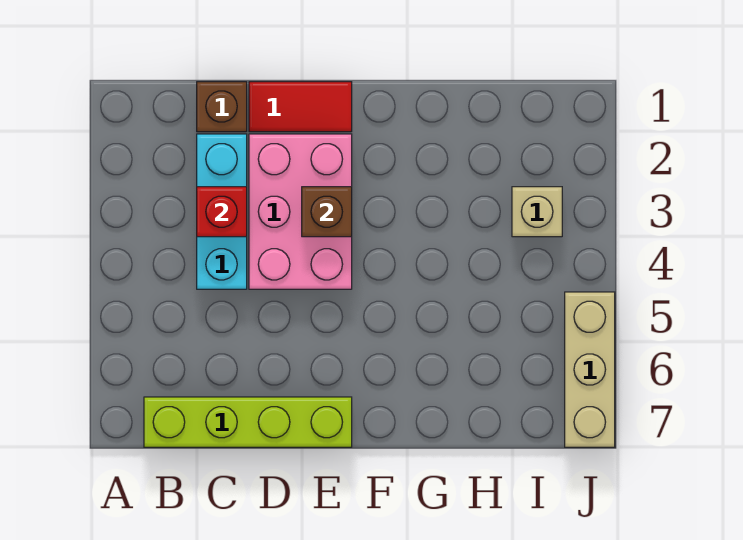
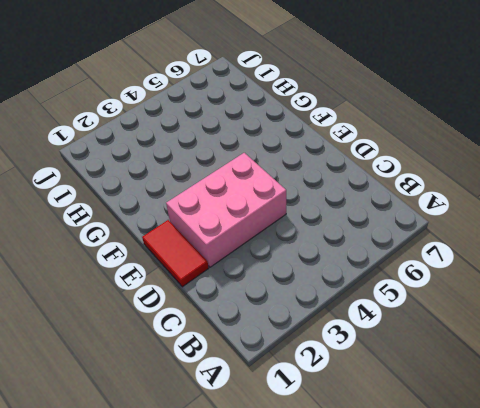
none -> lime brick B7:E7 level 1
none -> brown brick C1 level 1

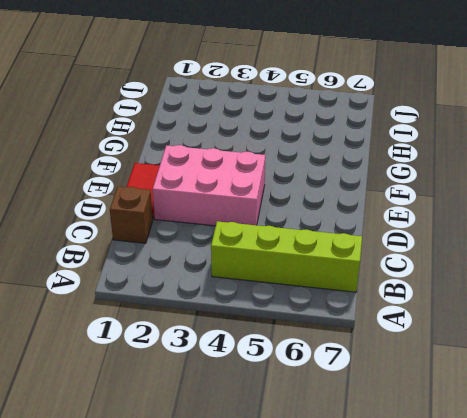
lime brick B4:B7 level 1 -> lime brick B7:E7 level 1
none -> cyan brick C2:C4 level 1
none -> tan brick I3 level 1

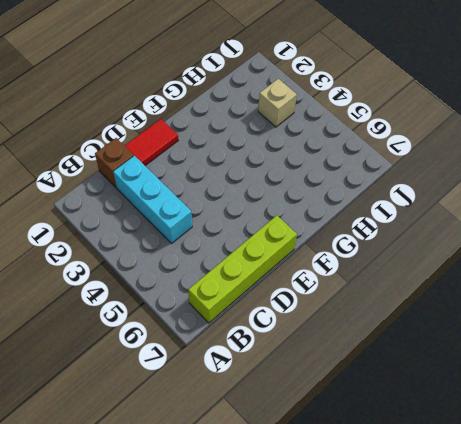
none -> pink brick D2:E4 level 1
none -> tan brick J5:J7 level 1

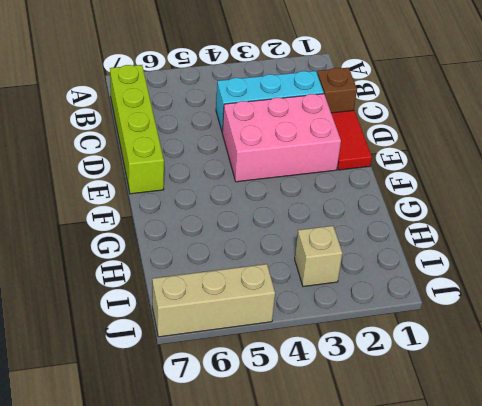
none -> red brick C3 level 2
none -> brown brick E3 level 2

